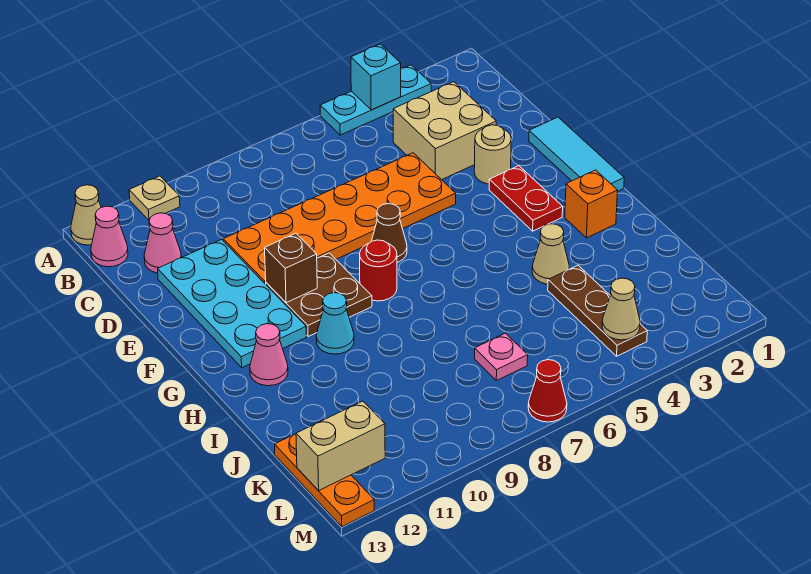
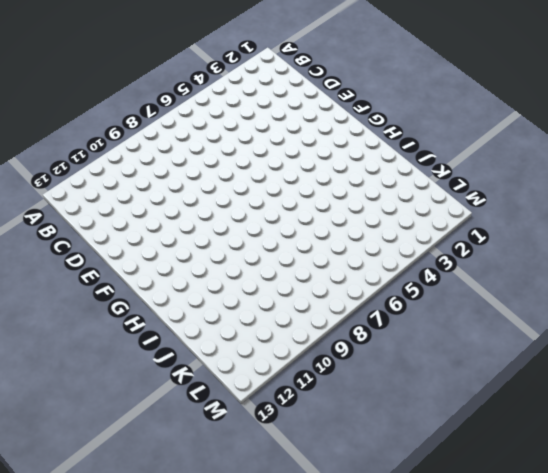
none -> cyan plate A3:A5 level 1
none -> tan plate A11 level 1
none -> tan cone A13 level 1

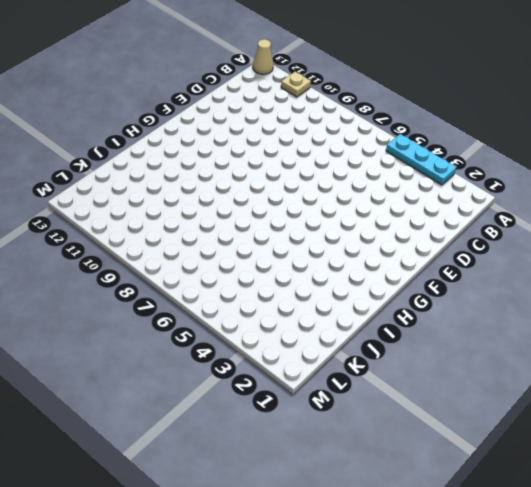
none -> pink cone B13 level 1
none -> tan brick C3:D4 level 1
none -> pink cone C12 level 1

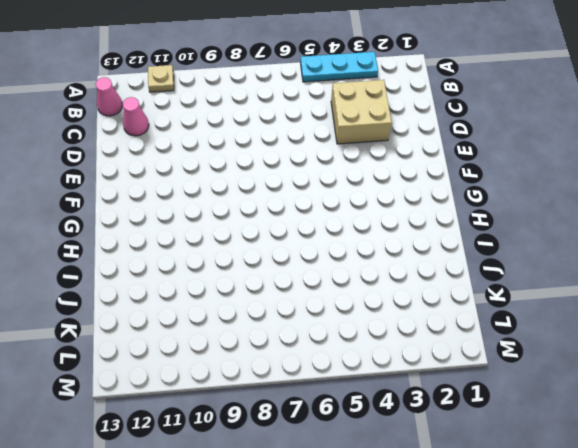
none -> tan cone A13 level 1
none -> orange plate D5:E10 level 1
none -> cyan plate D11:G12 level 1

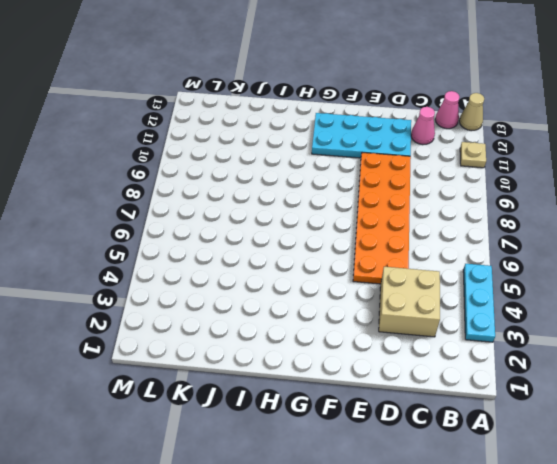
none -> cyan tile E1:G1 level 1
none -> tan round brick E3 level 1
none -> red plate F3:G3 level 1

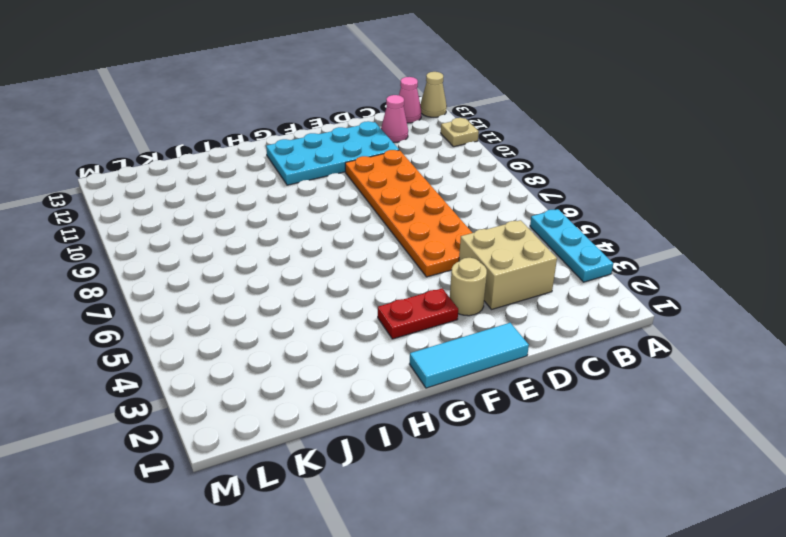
none -> brown cone F7 level 1
none -> brown plate F9:G10 level 1
none -> red round brick G8 level 1

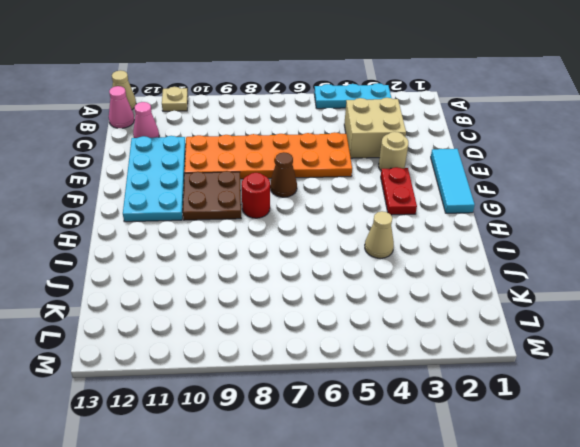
none -> orange brick H2 level 1
none -> cyan cone H10 level 1
none -> pink cone H12 level 1

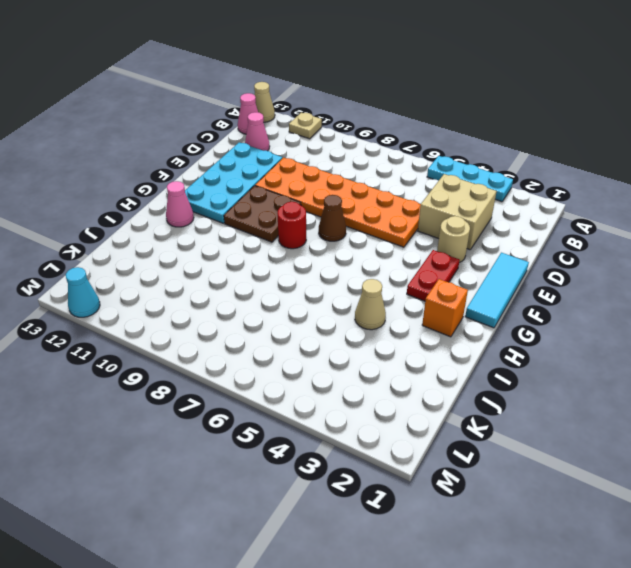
cyan cone M12 level 1 -> cyan cone H10 level 1
none -> brown plate J4:L4 level 1
none -> pink plate K7 level 1
none -> orange plate K13:M13 level 1

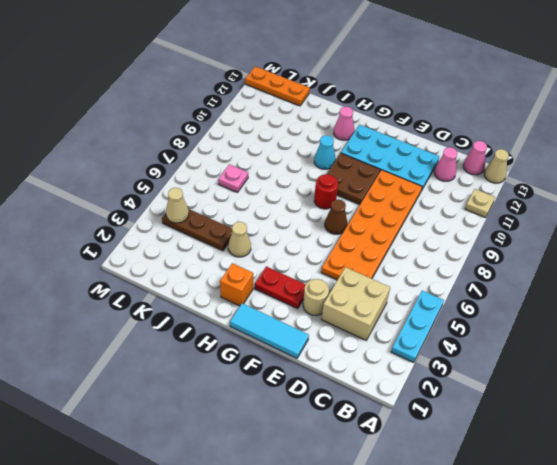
none -> red cone M7 level 1
none -> cyan brick A4 level 2
none -> brown brick F10 level 2

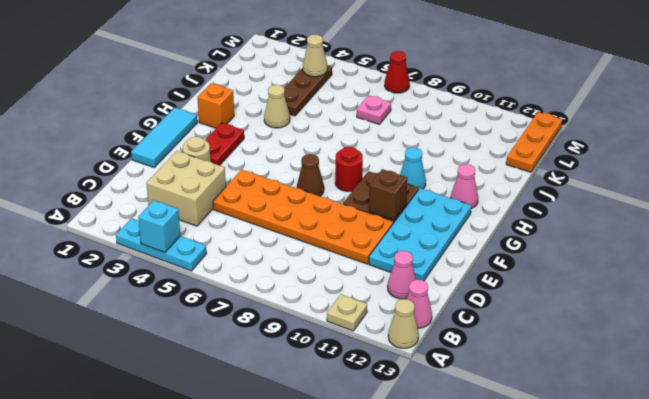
none -> tan brick L12:L13 level 2

